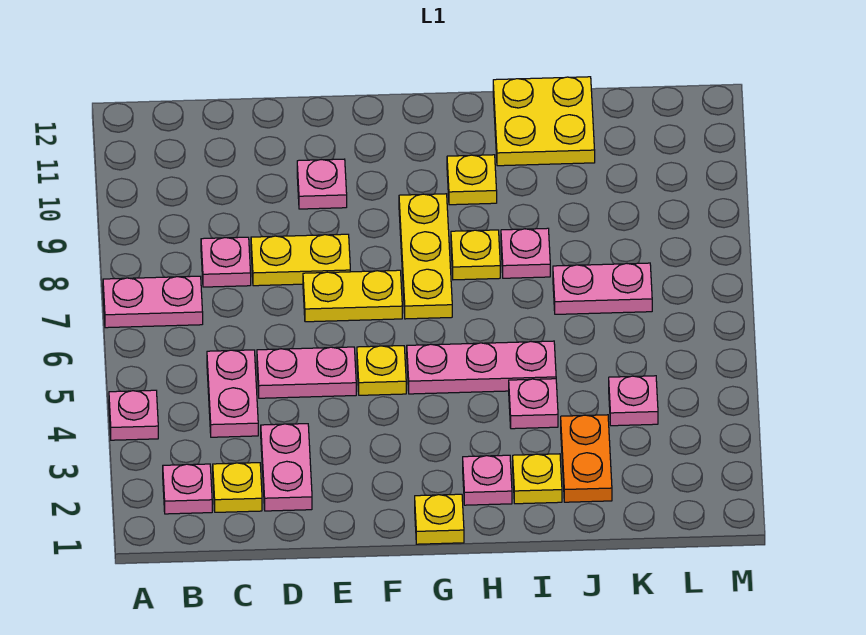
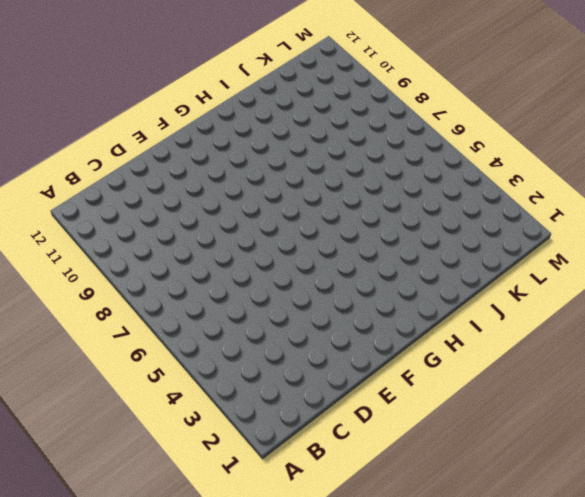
none -> pink plate A4 level 1
none -> pink plate A7:B7 level 1
none -> pink plate B2 level 1

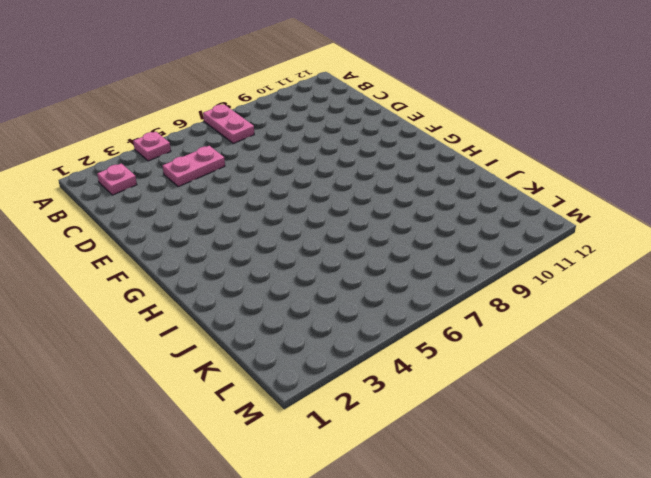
none -> yellow plate C2 level 1
none -> pink plate C8 level 1
none -> pink plate D2:D3 level 1

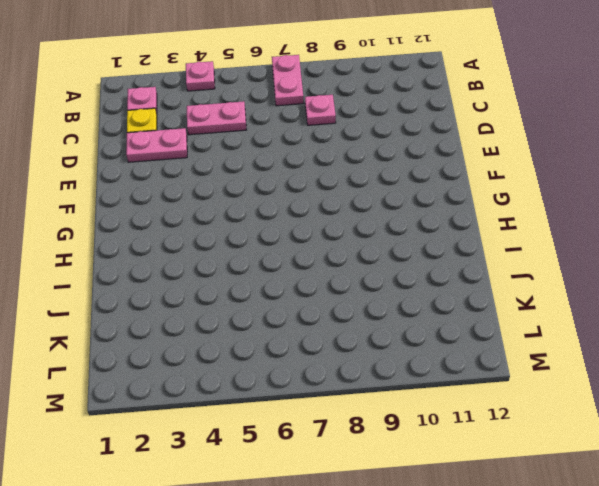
none -> pink plate D5:E5 level 1
none -> yellow plate D8:E8 level 1
none -> yellow plate E7:F7 level 1

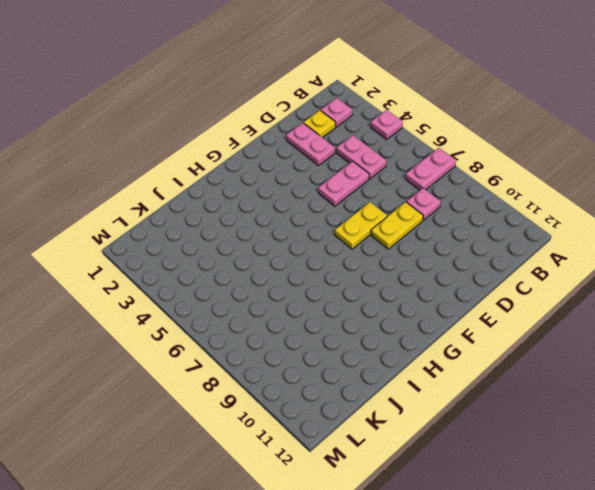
none -> pink plate E10 level 1
none -> yellow plate F5 level 1
none -> yellow plate G1 level 1

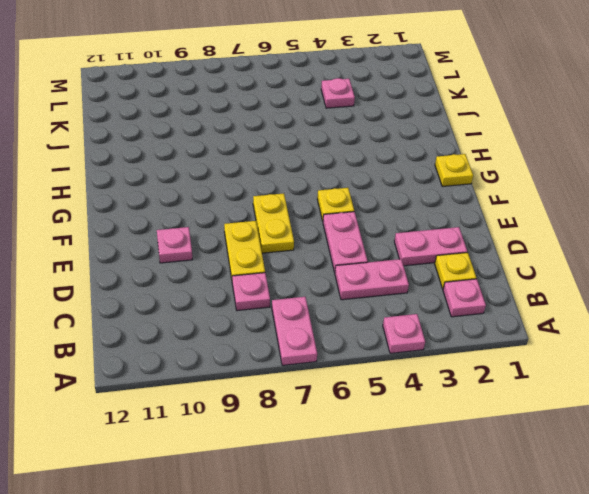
none -> pink plate G5:I5 level 1
none -> yellow plate G7:G9 level 1
none -> pink plate H2 level 1

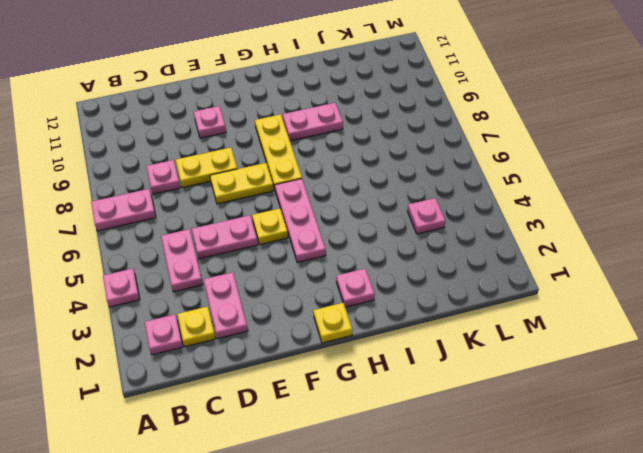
pink plate G4:G6 level 1 -> pink plate G5:I5 level 1
pink plate H9:I9 level 1 -> pink plate J7:K7 level 1
none -> yellow plate H8 level 1
none -> yellow plate H10 level 1
none -> yellow plate I2 level 1

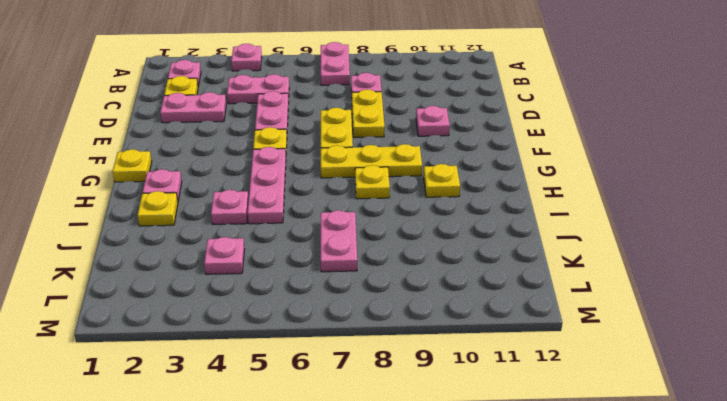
none -> pink plate I8 level 1
none -> yellow plate I11:J12 level 1
none -> orange plate J2:J3 level 1

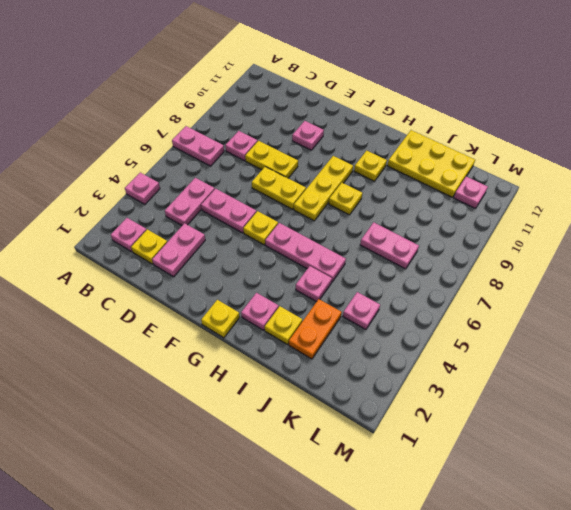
yellow plate I11:K12 level 1 -> yellow plate I11:J12 level 1
pink plate L11 level 1 -> pink plate I8 level 1

